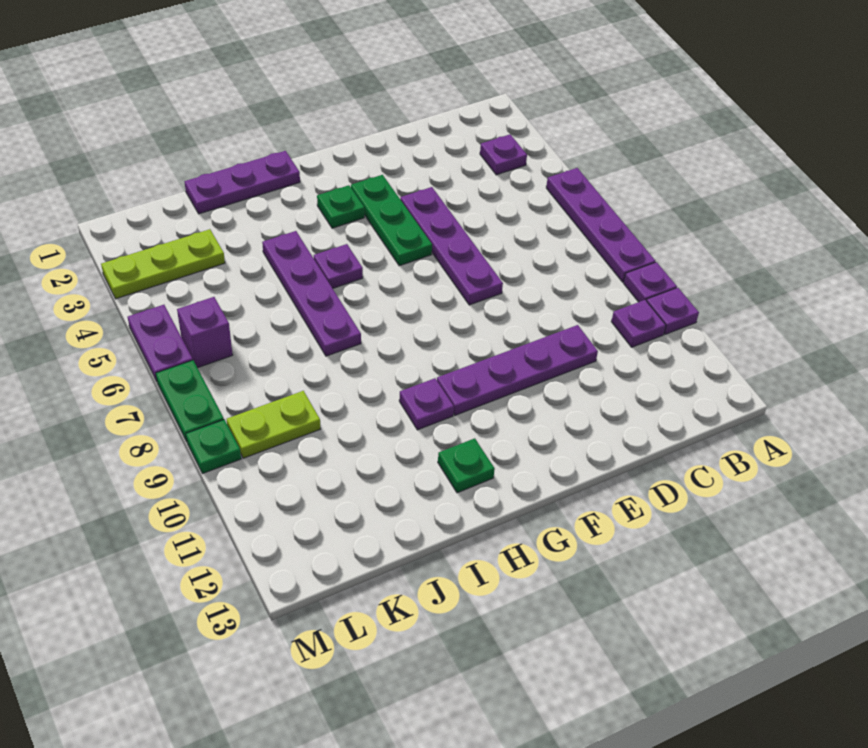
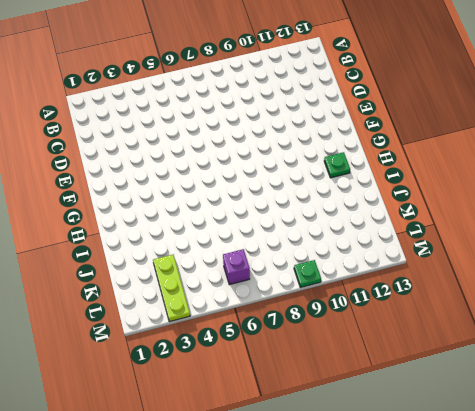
none -> purple plate A5:A8 level 1
none -> purple plate A9 level 1
none -> purple plate A10 level 1

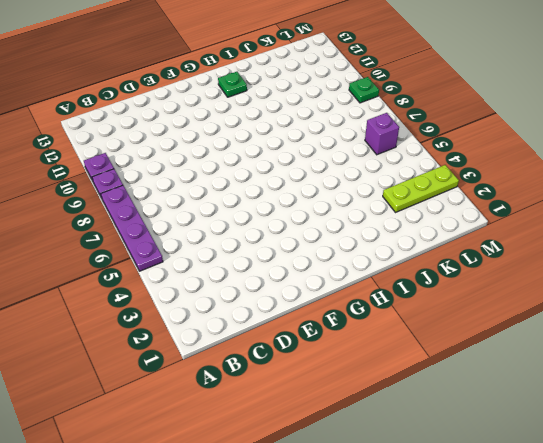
none -> purple plate B3 level 1
none -> purple plate B10 level 1
none -> purple plate D10:G10 level 1

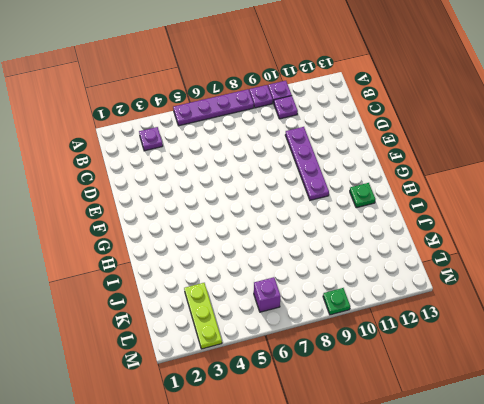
none -> purple plate E4:E7 level 1
none -> green plate F3:F5 level 1
none -> green plate G3 level 1

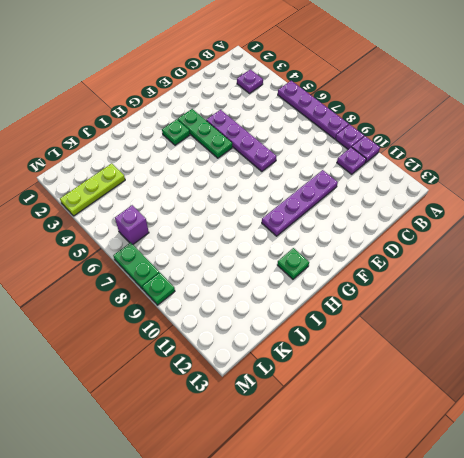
none -> purple plate H1:J1 level 1
none -> purple plate H5 level 1
none -> purple plate H10 level 1

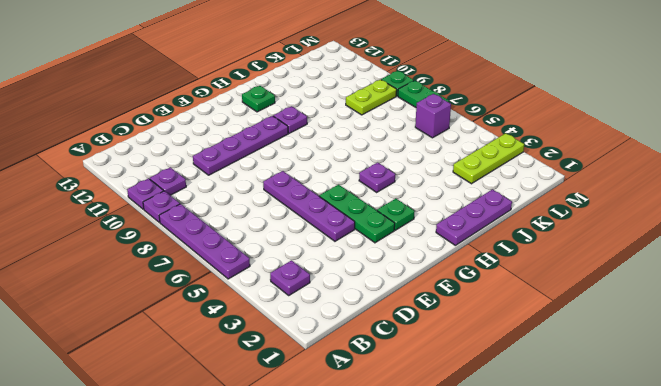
none -> purple plate I4:I7 level 1
none -> purple plate M5:M6 level 1

